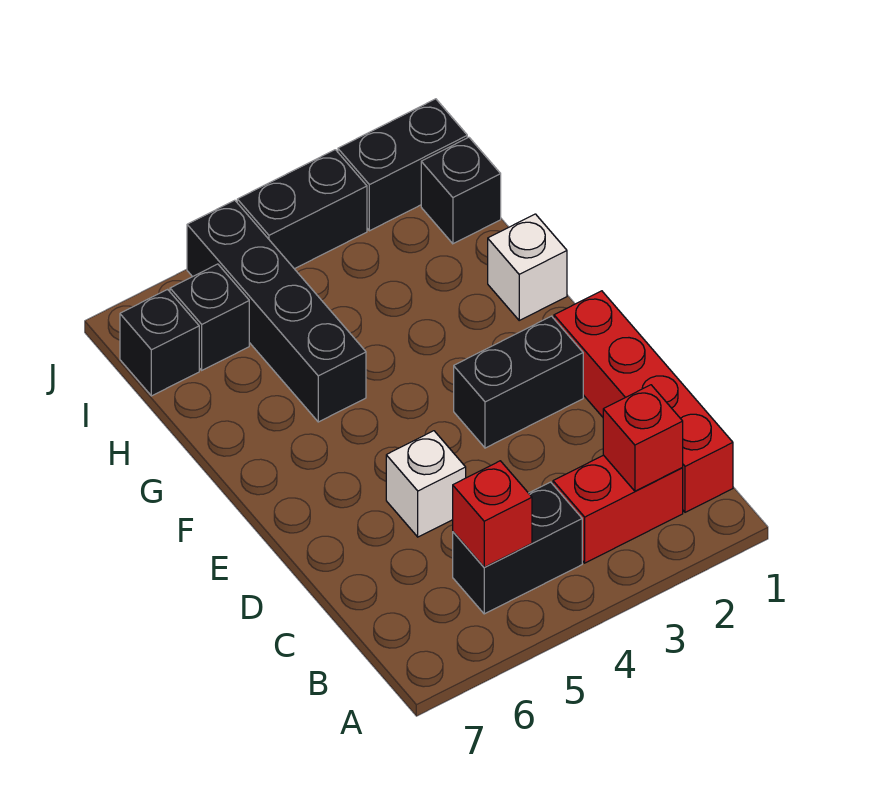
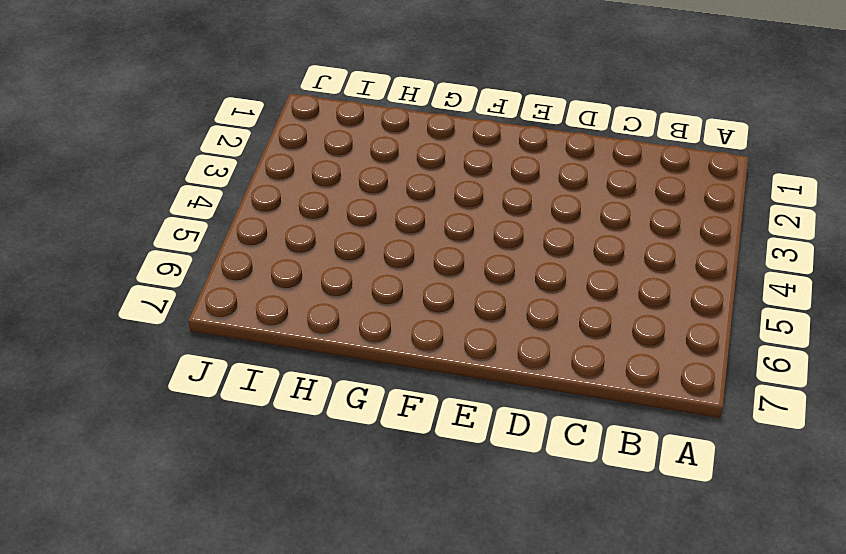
none -> red brick B1:E1 level 1
none -> red brick B2:B3 level 1
none -> black brick B4:B5 level 1

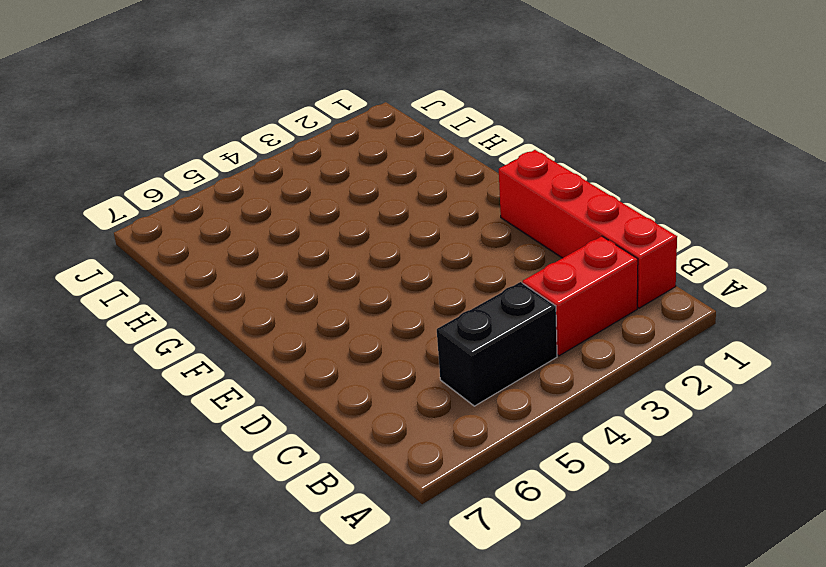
none -> white brick D5 level 1
none -> black brick E2:E3 level 1
none -> white brick G1 level 1

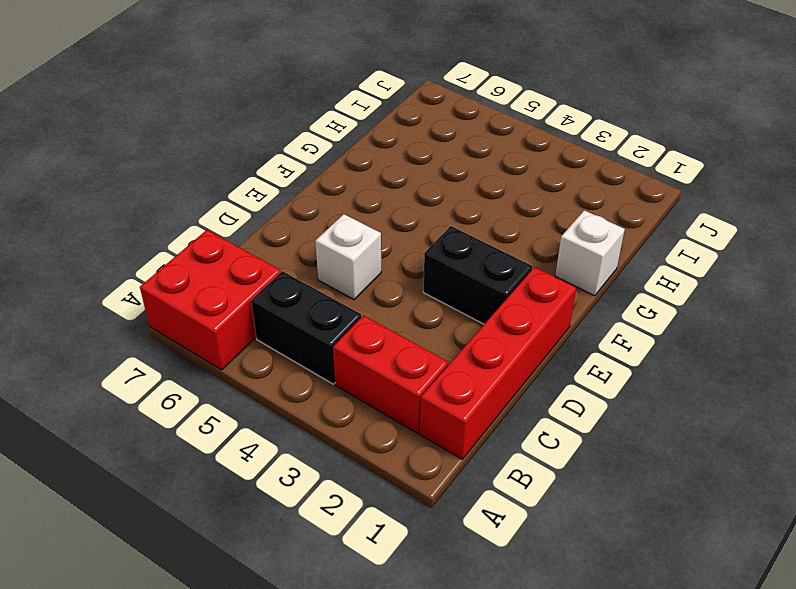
red brick A6:B7 level 1 -> none
none -> black brick G5:J5 level 1
none -> black brick I1 level 1
none -> black brick I6 level 1

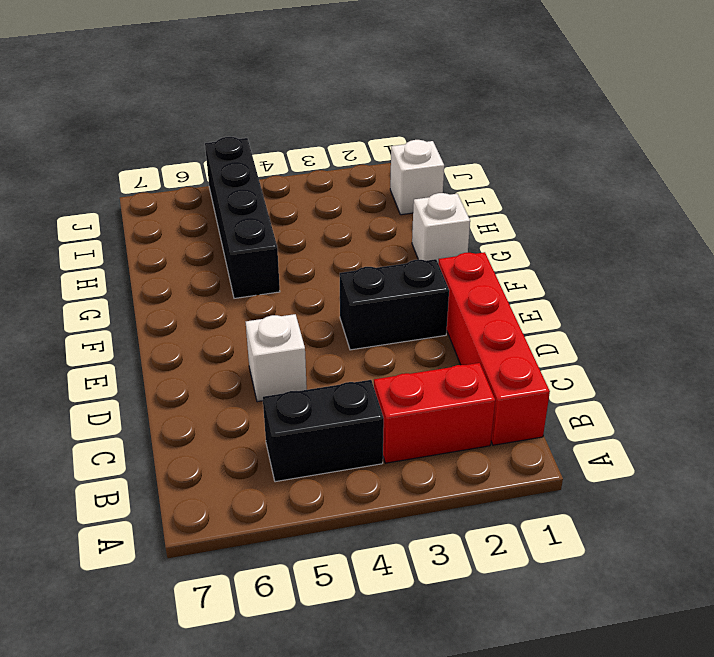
white brick I1 level 1 -> black brick I1 level 1
none -> black brick I6 level 1
none -> black brick I7 level 1
none -> black brick J1:J2 level 1

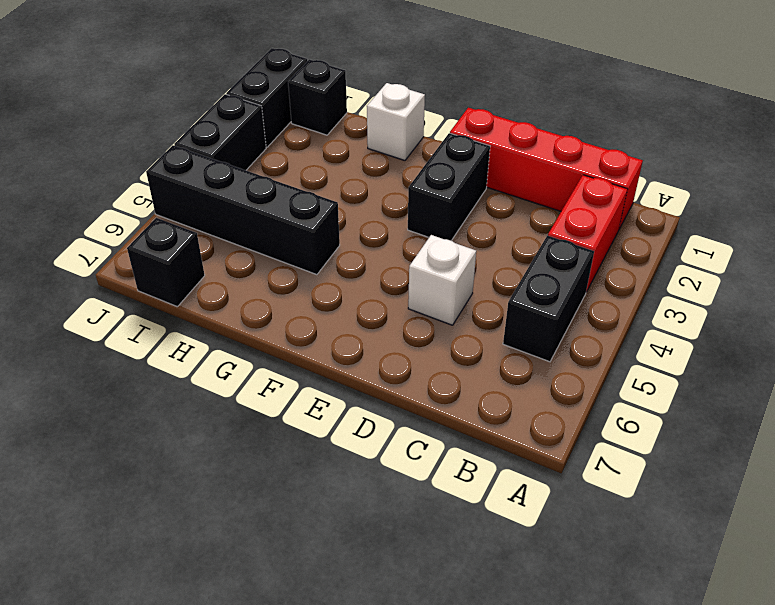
none -> black brick I6 level 1
none -> red brick B2 level 2
none -> red brick B5 level 2

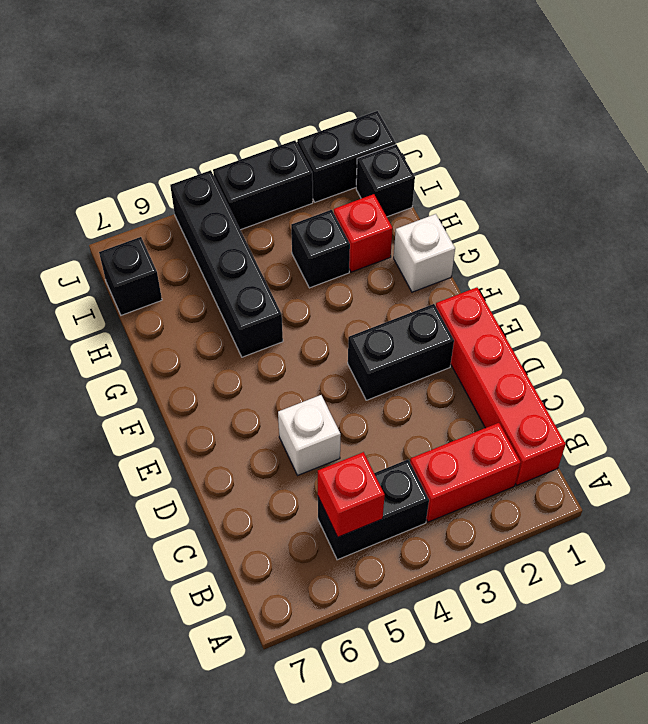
red brick H2 level 1 -> red brick B2 level 2
black brick H3 level 1 -> black brick I6 level 1

